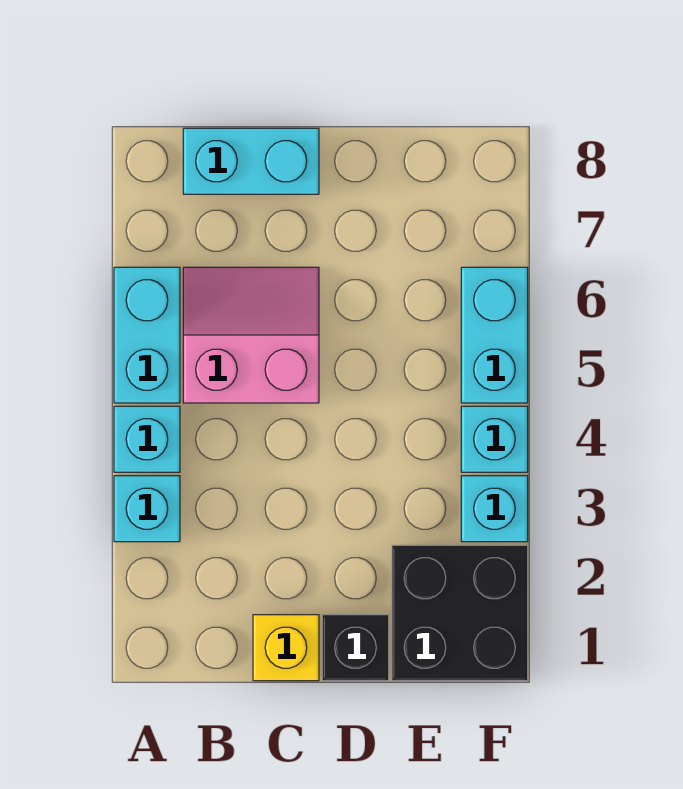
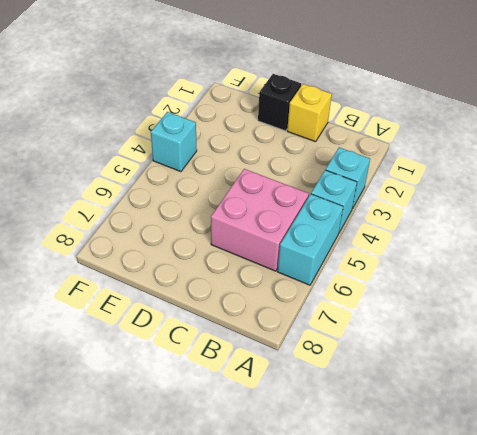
pink brick B5:C6 level 1 -> pink slope B5:C6 level 1 top 5
none -> cyan brick B8:C8 level 1
none -> black brick E1:F2 level 1

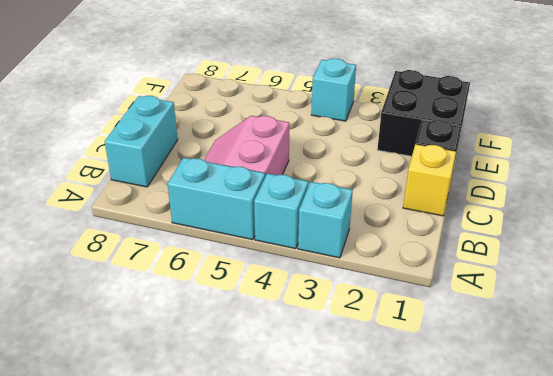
none -> cyan brick F3 level 1
none -> cyan brick F5:F6 level 1

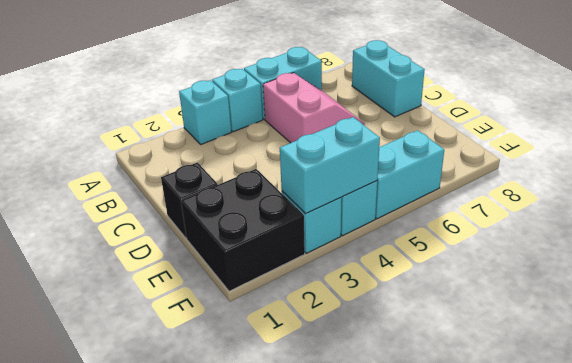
cyan brick F3:F4 level 2 -> none
none -> yellow brick C1 level 1

